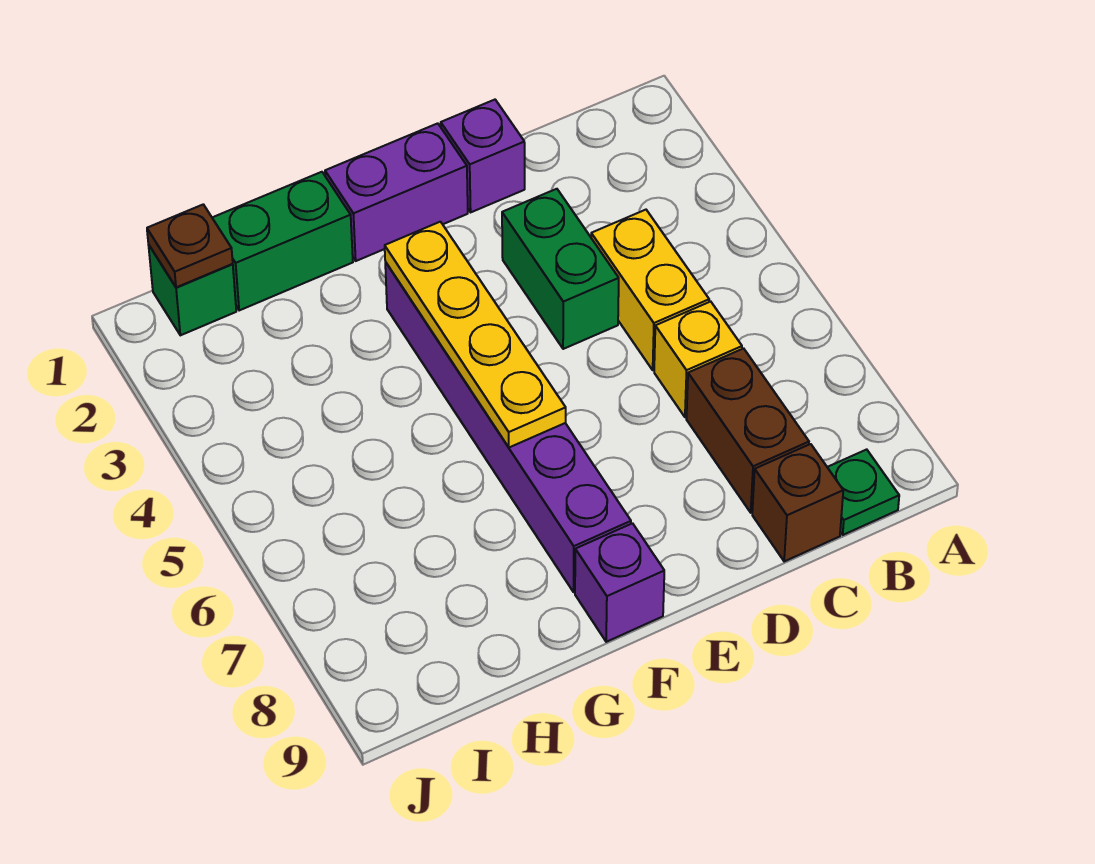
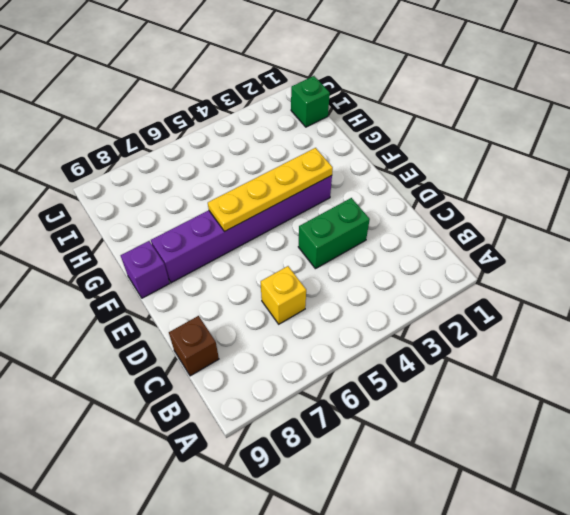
none -> green plate B9 level 1
none -> yellow brick C4:C5 level 1
none -> brown brick C7:C8 level 1

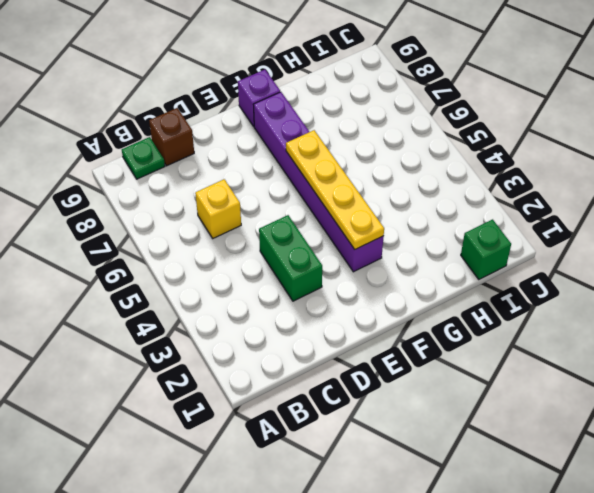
none -> yellow brick C4:C5 level 1
none -> brown brick C7:C8 level 1
none -> purple brick D1 level 1

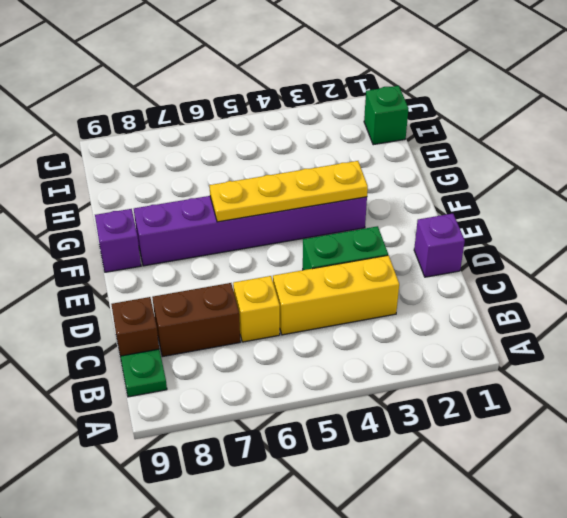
yellow brick C3:C5 level 1 -> yellow brick C4:C5 level 1
none -> purple brick E1:F1 level 1
none -> green brick G1:H1 level 1
none -> brown plate I1 level 2

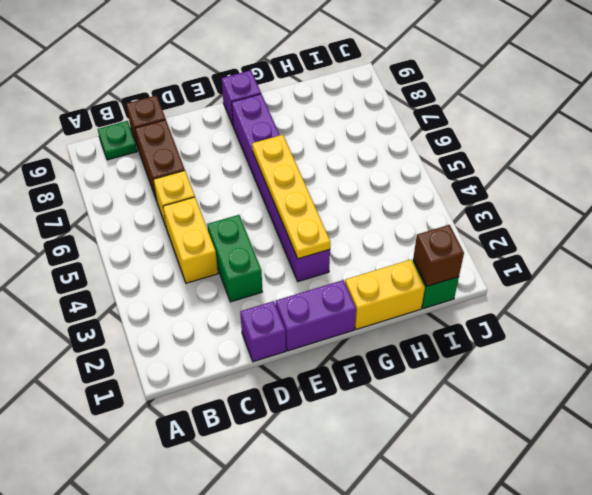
yellow brick G1:H1 level 1 -> green brick G1:H1 level 1
brown brick I1 level 2 -> brown plate I1 level 2

